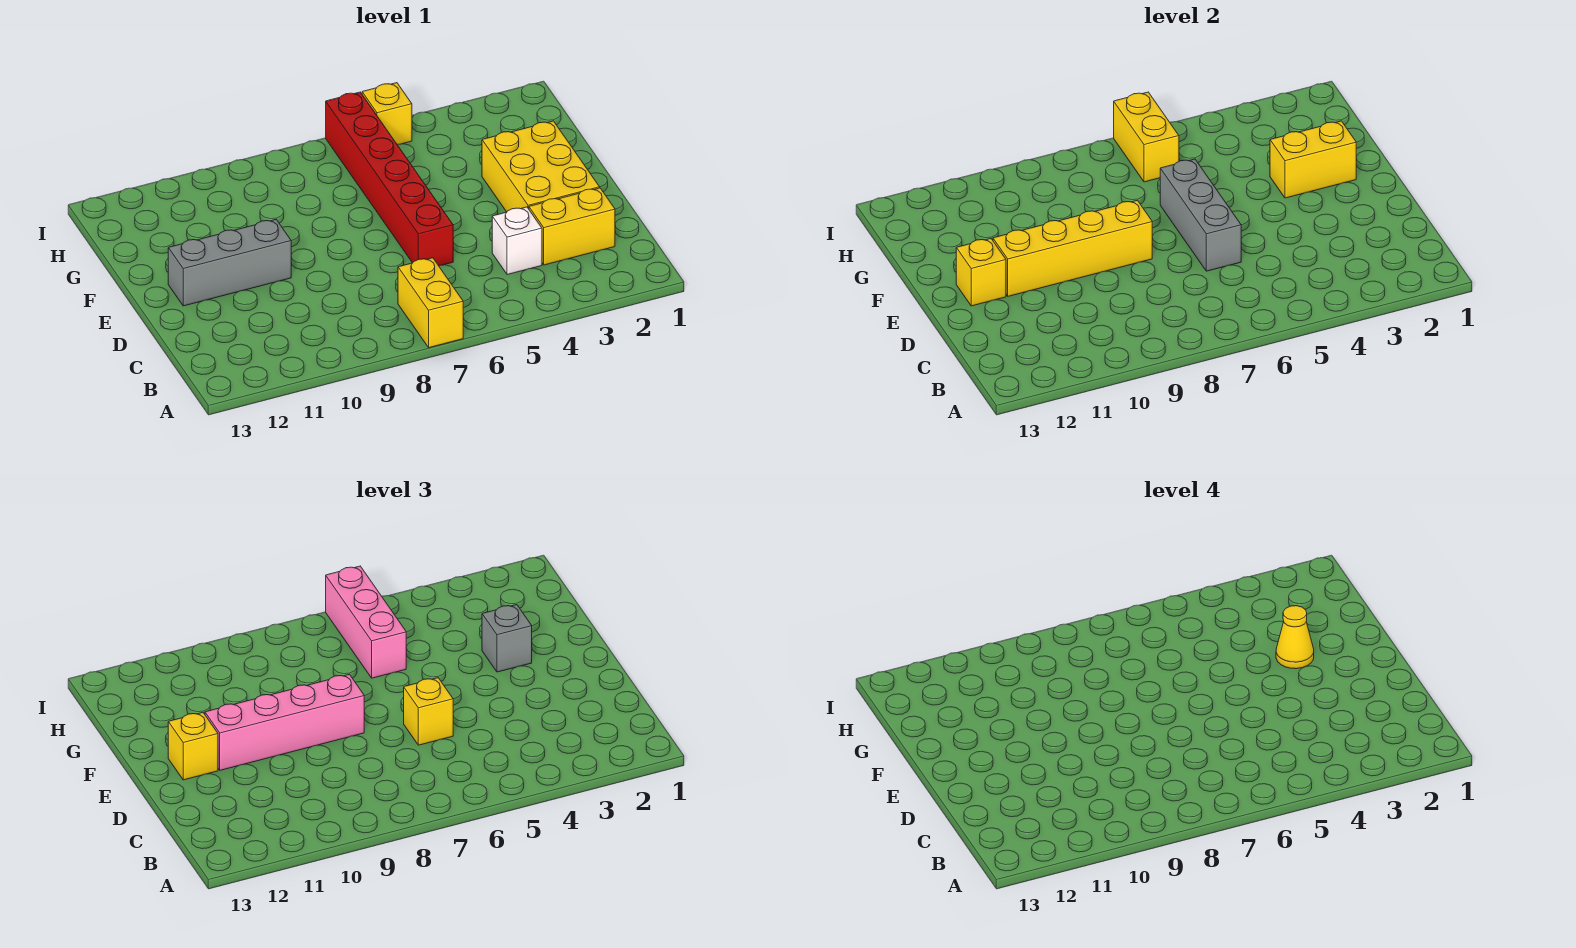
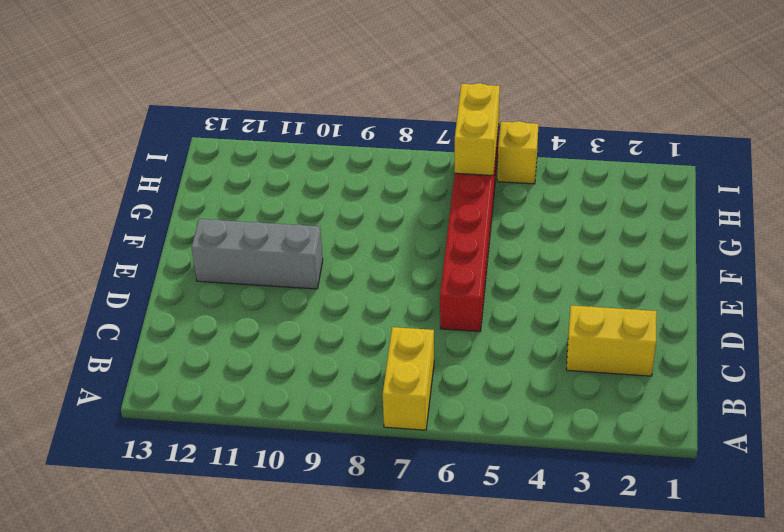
none -> white brick C4 level 1
none -> yellow brick D2:F3 level 1
none -> grey brick D6:F6 level 2

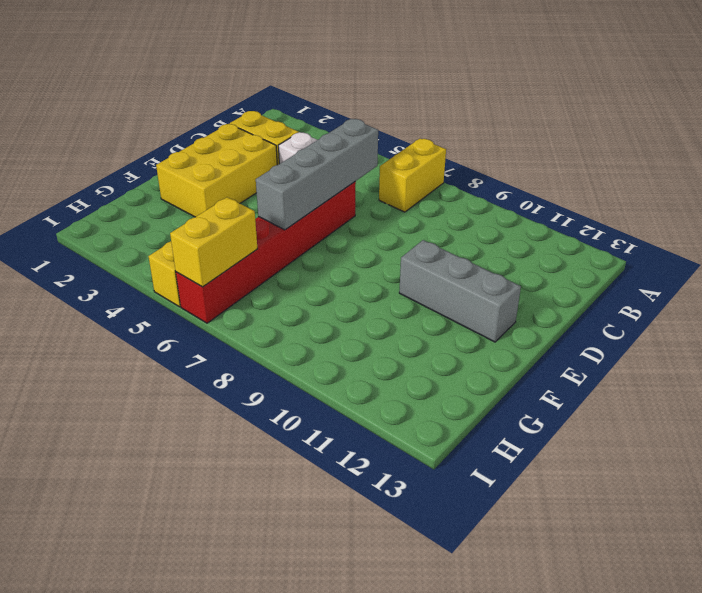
grey brick C6:F6 level 2 -> grey brick D6:F6 level 2
none -> yellow brick E8:E11 level 2
none -> yellow brick E12 level 2
none -> yellow brick F2:F3 level 2

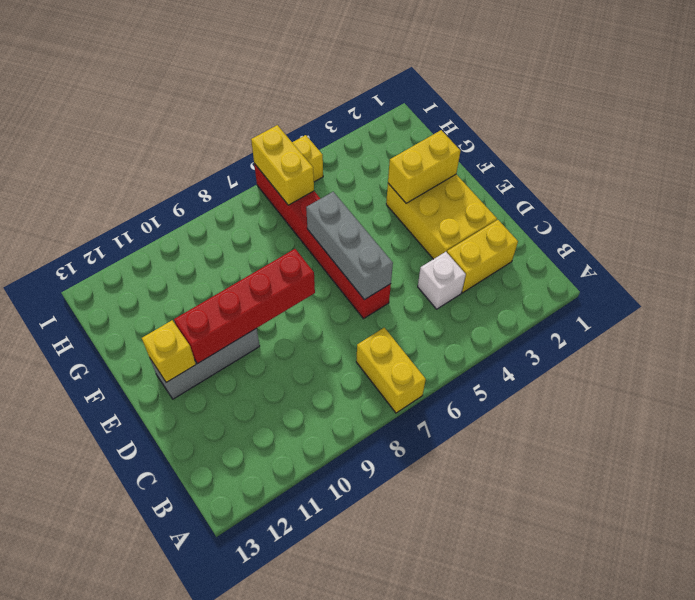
red brick E8:E11 level 2 -> yellow brick E8:E11 level 2
none -> yellow brick D6 level 3
none -> pink brick E8:E11 level 3
none -> yellow brick E12 level 3

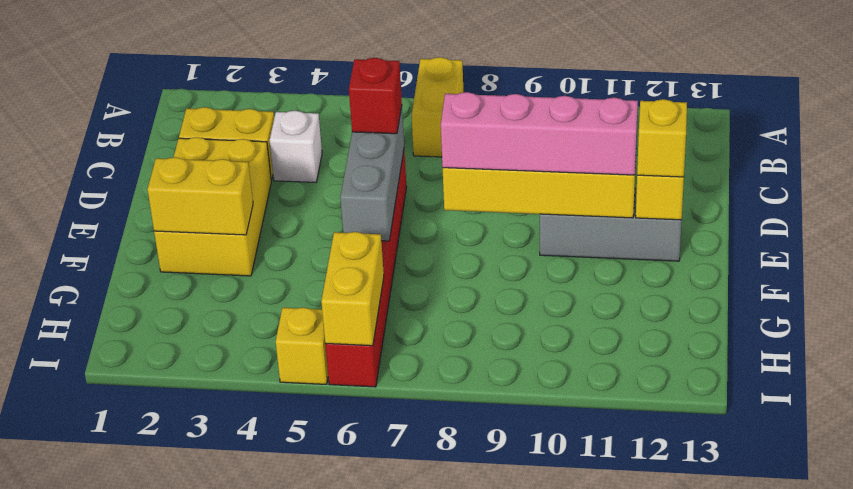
red brick D6 level 3 -> yellow brick D6 level 3
none -> grey brick F3 level 3
none -> pink brick G6:I6 level 3
none -> yellow cone F3 level 4

